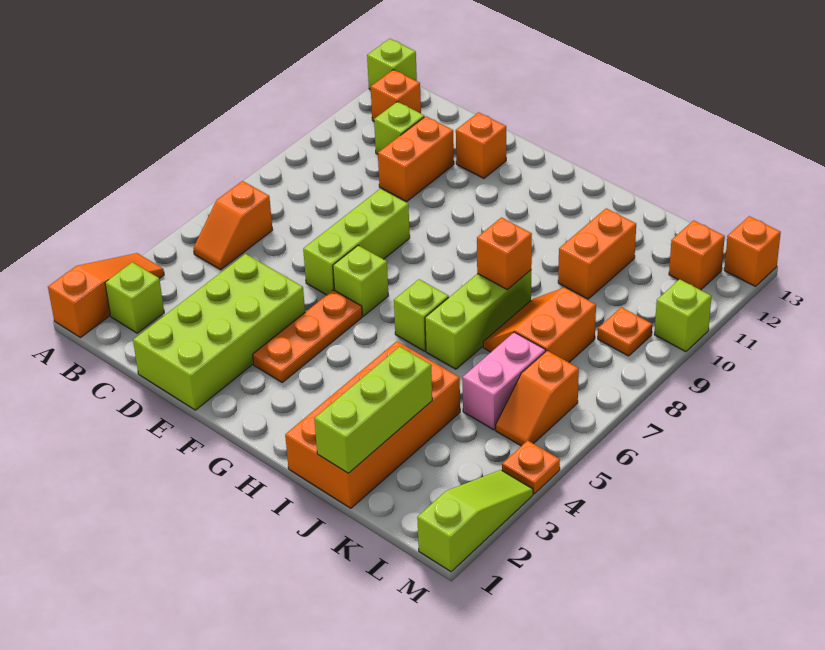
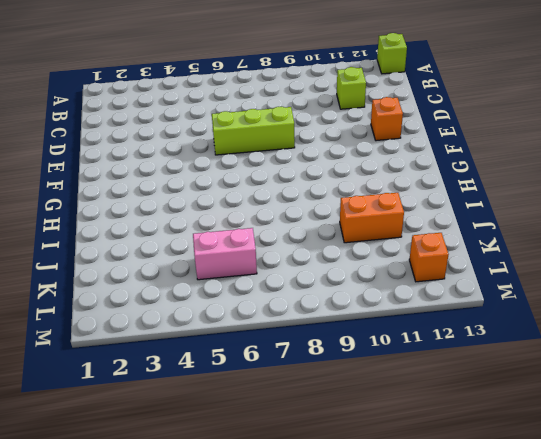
none -> orange slope A1:A3 level 1 top 1
none -> lime brick B2 level 1
none -> orange slope B5:B6 level 1 top 6

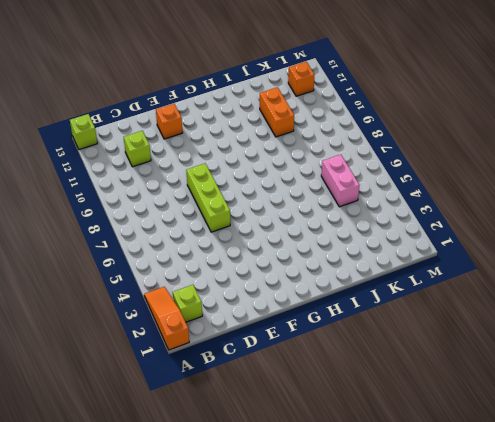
none -> orange slope B5:B6 level 1 top 6
none -> orange brick B12 level 1
none -> lime brick D1:E4 level 1

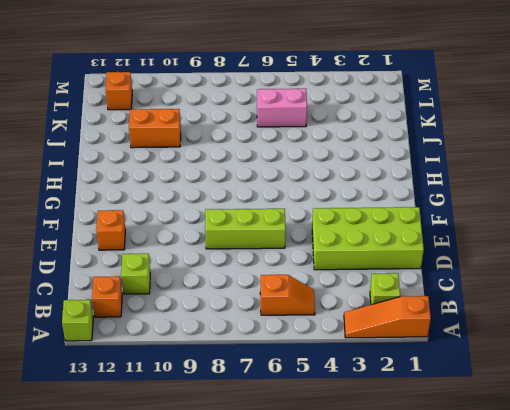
none -> orange brick D10:D11 level 1
none -> orange plate F3:F5 level 1
none -> lime brick F6 level 1

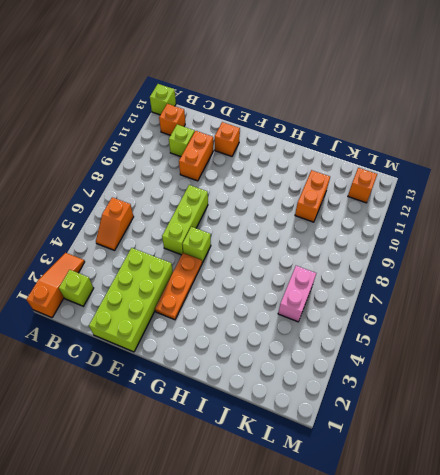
none -> lime brick H6 level 1
none -> orange brick I1:J4 level 1
none -> lime brick I6:I8 level 1

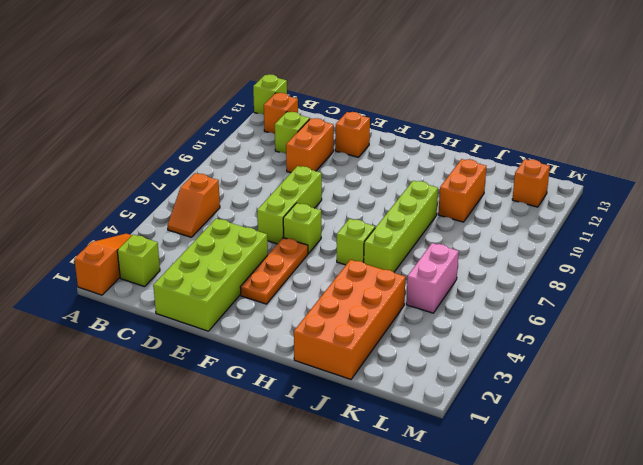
lime brick I6:I9 level 1 -> lime brick I6:I8 level 1
none -> orange slope J7:K8 level 1 top K
none -> orange slope L5:L6 level 1 top 6
none -> orange plate L9 level 1

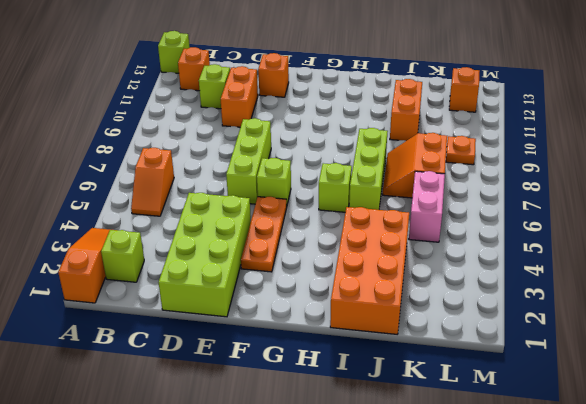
none -> orange slope L5:L6 level 1 top 6
none -> lime slope M1:M3 level 1 top 1
none -> orange plate M4 level 1

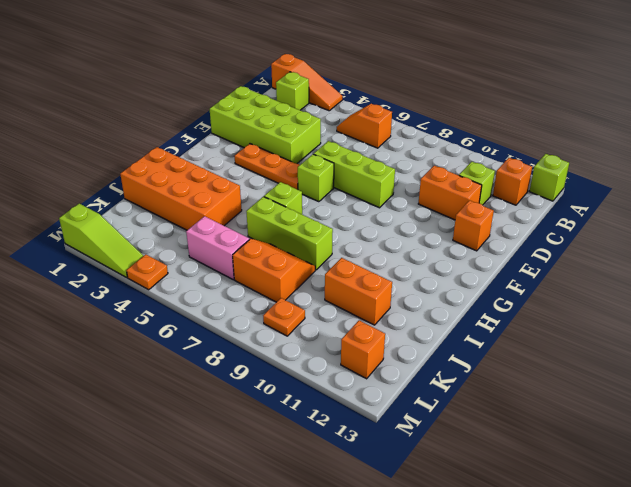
none -> orange slope L5:L6 level 1 top 6
none -> lime brick M10 level 1
none -> orange brick M13 level 1

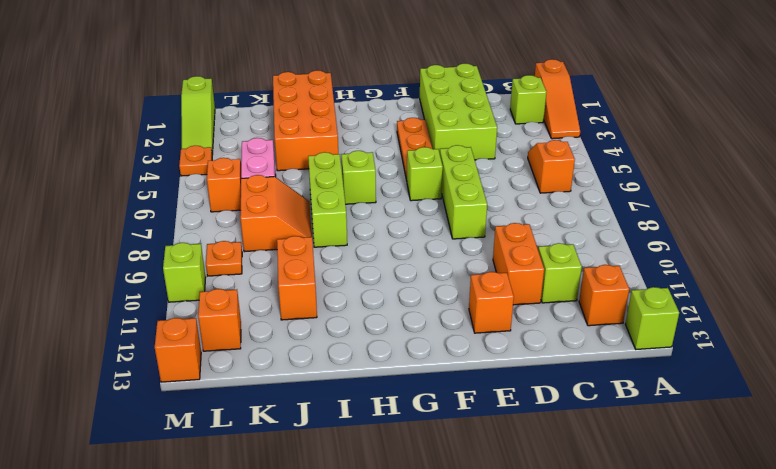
none -> orange brick I8 level 2
none -> lime brick J1:J3 level 2

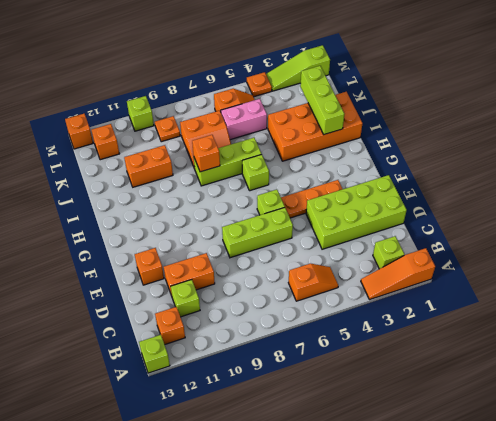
lime brick I2:K2 level 2 -> lime brick J1:J3 level 2

